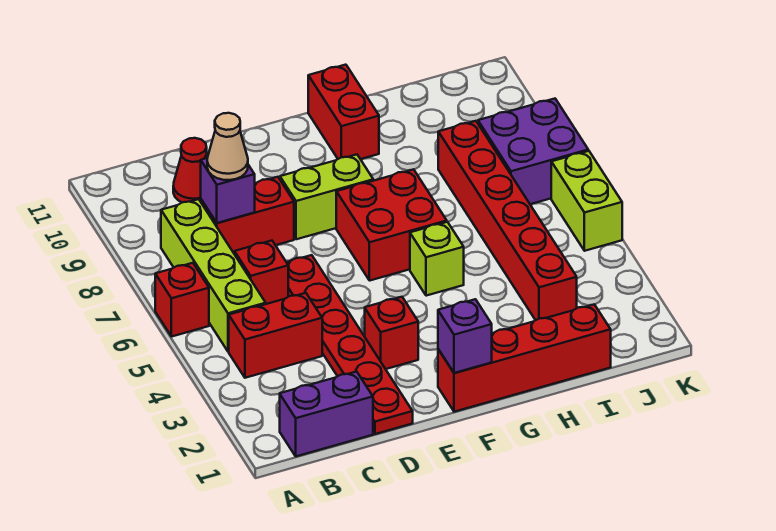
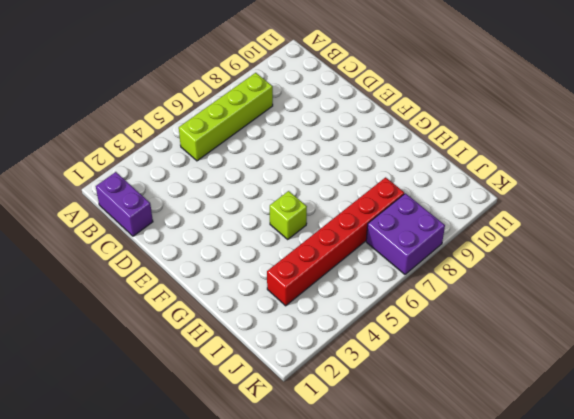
none -> red brick A6 level 1
none -> red brick B4:C4 level 1
none -> red brick C6 level 1

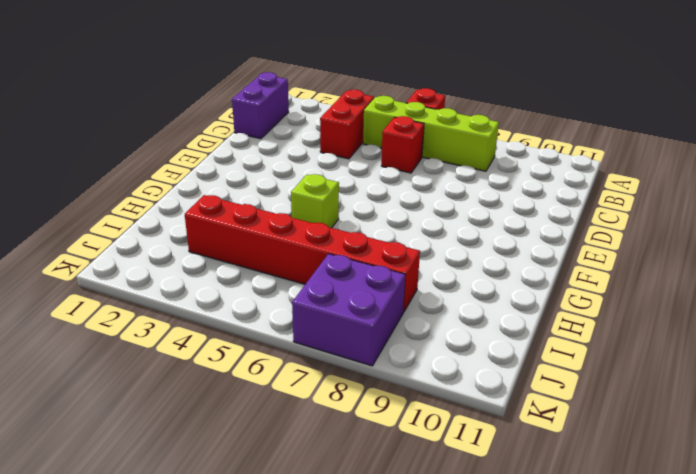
none -> red brick C8:D8 level 1
none -> red cone C10 level 1
none -> red plate D1:D6 level 1

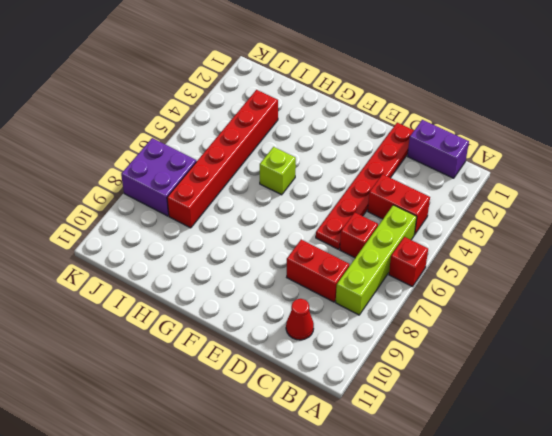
none -> red brick E3 level 1
none -> lime brick E8:F8 level 1
none -> red brick F1:I1 level 1

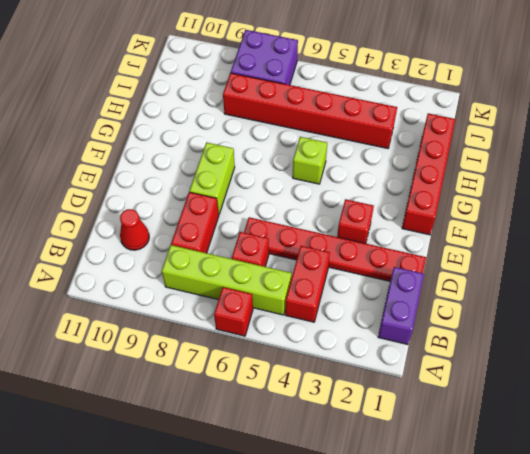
none -> red brick F6:G7 level 1
none -> red brick G10:G11 level 1
none -> lime brick K5:K6 level 1

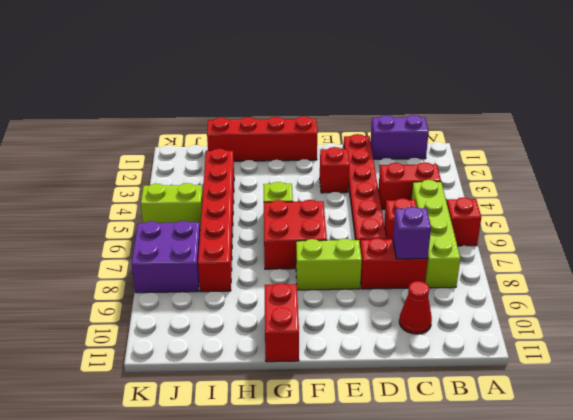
lime brick J5:K5 level 1 -> lime brick K5:K6 level 1
none -> purple brick F1 level 2
none -> tan cone C8 level 3

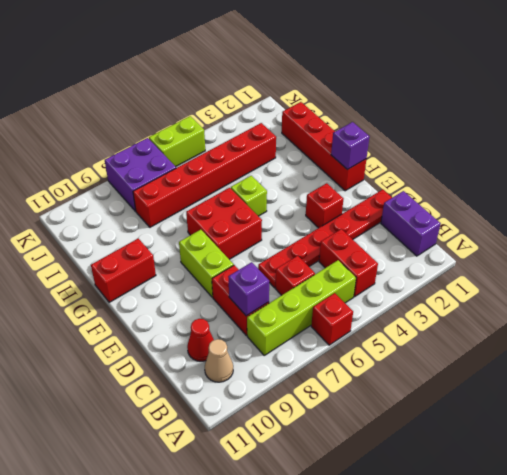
tan cone B10 level 1 -> tan cone C8 level 3

